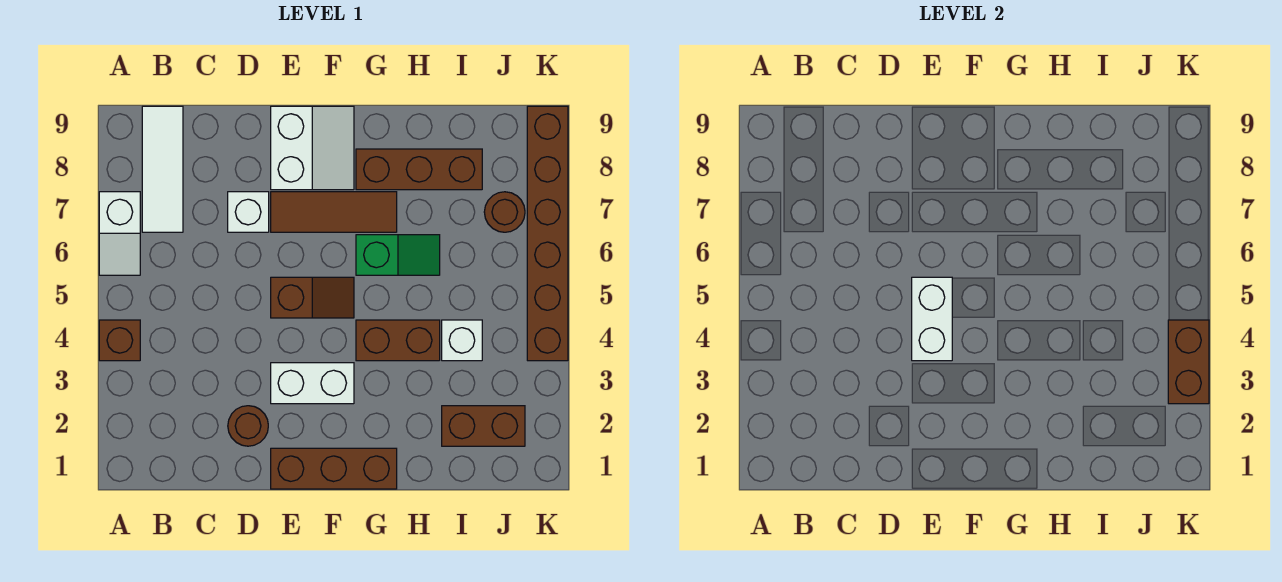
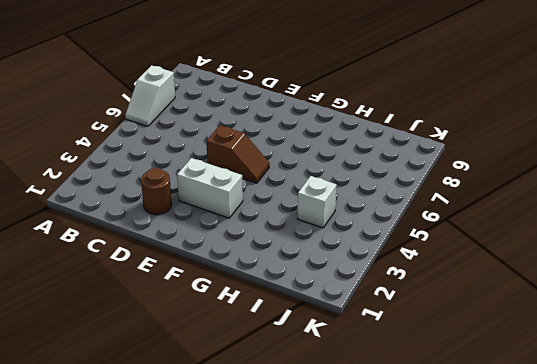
none -> brown brick A4 level 1
none -> white tile B7:B9 level 1
none -> white brick D7 level 1

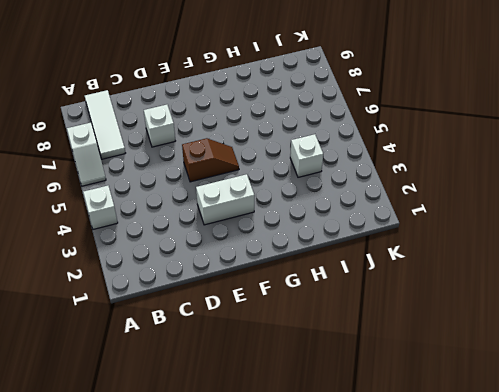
white brick A4 level 1 -> brown brick A4 level 1
none -> brown round brick D2 level 1
none -> brown brick E1:G1 level 1
none -> brown tile E7:G7 level 1

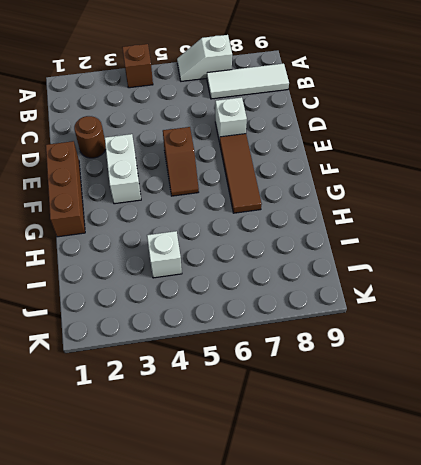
none -> white slope E8:F9 level 1 top E
none -> brown brick G4:H4 level 1
none -> green slope G6:H6 level 1 top G

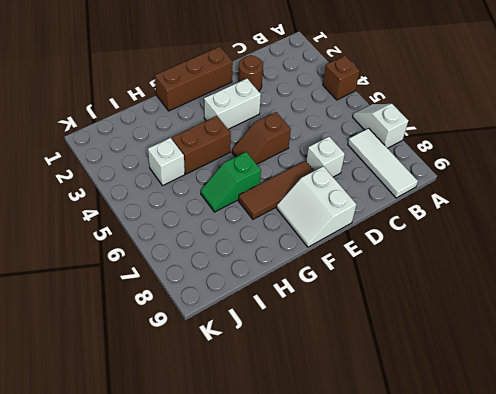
none -> brown brick G8:I8 level 1
none -> brown brick I2:J2 level 1
none -> brown round brick J7 level 1

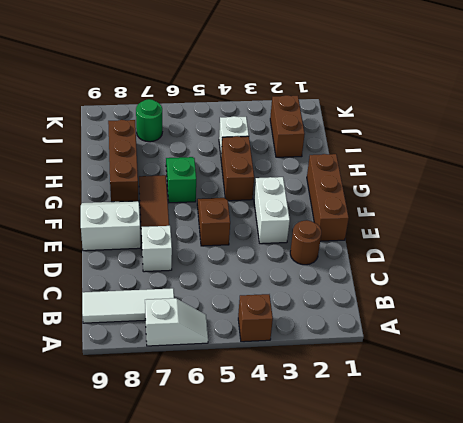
green round brick J7 level 1 -> brown round brick J7 level 1
none -> brown brick K4:K9 level 1
none -> white brick E4:E5 level 2
none -> brown brick K3:K4 level 2

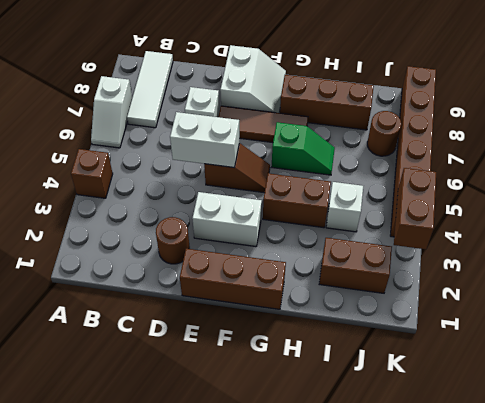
white brick D5:E5 level 2 -> white brick E4:E5 level 2

